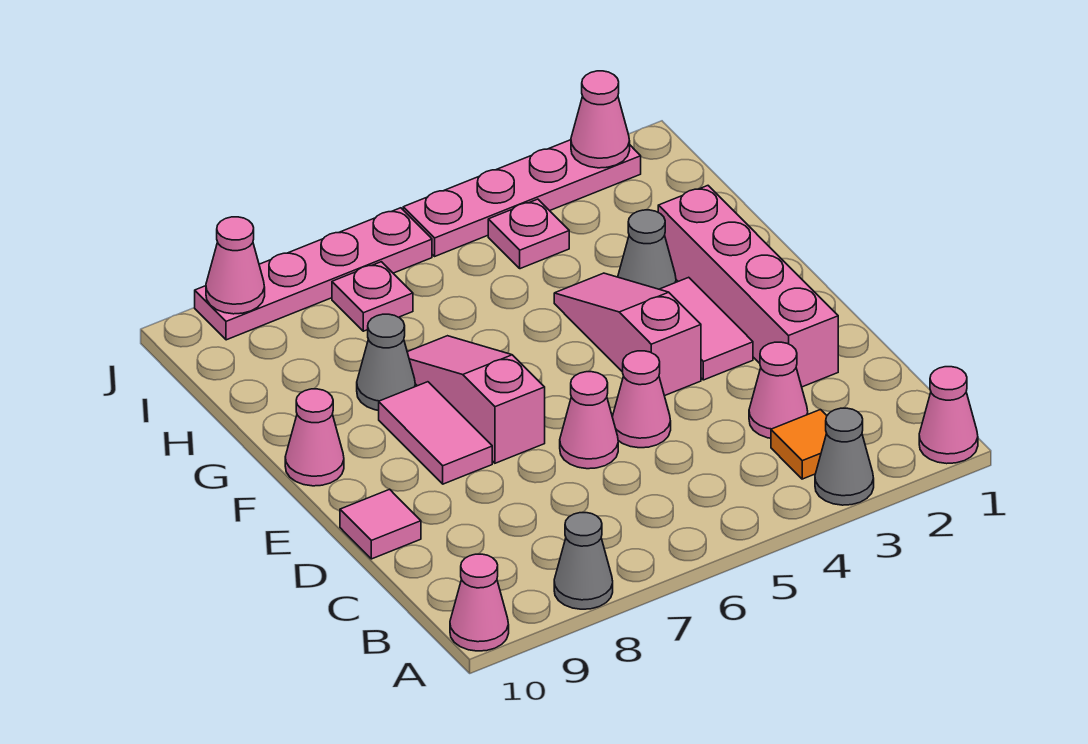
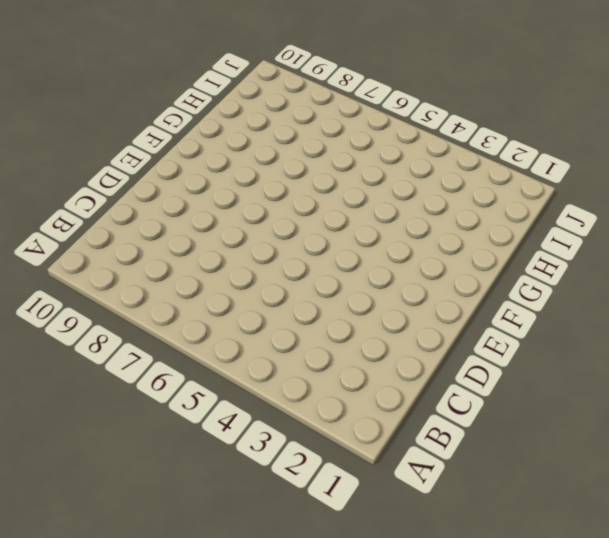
none -> pink cone A1 level 1
none -> grey cone A3 level 1
none -> grey cone A8 level 1

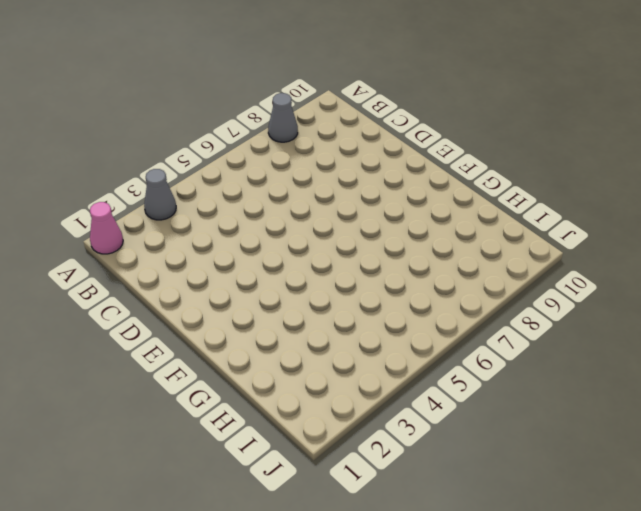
none -> pink cone A10 level 1
none -> orange tile B3 level 1
none -> pink cone C3 level 1

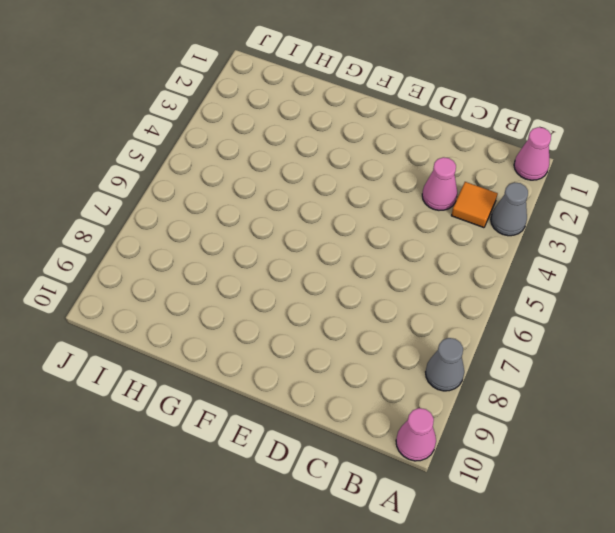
none -> pink brick D2:G2 level 1
none -> pink cone D5 level 1
none -> pink cone D6 level 1

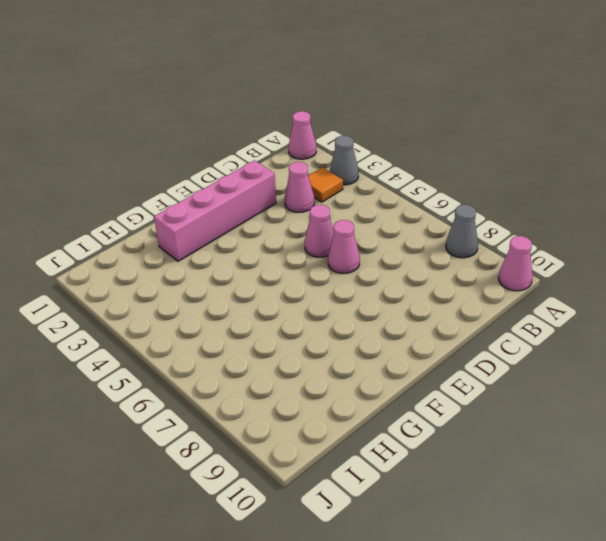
none -> pink tile D10 level 1
none -> pink tile E3:F3 level 1
none -> pink slope E4:G4 level 1 top E

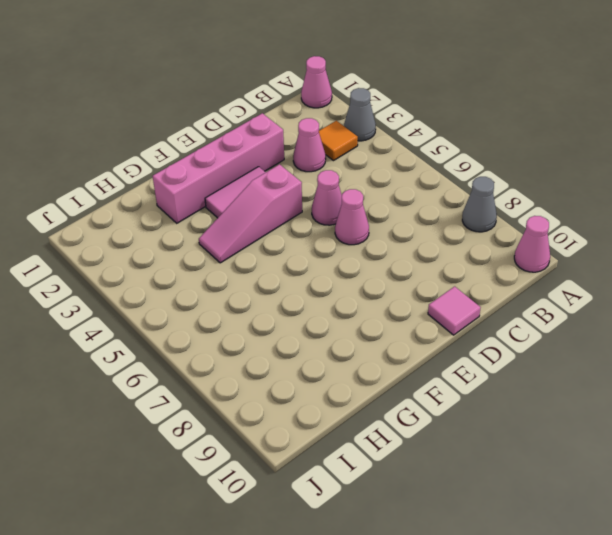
none -> pink slope E7:G7 level 1 top E
none -> pink tile E8:F8 level 1
none -> pink cone F10 level 1

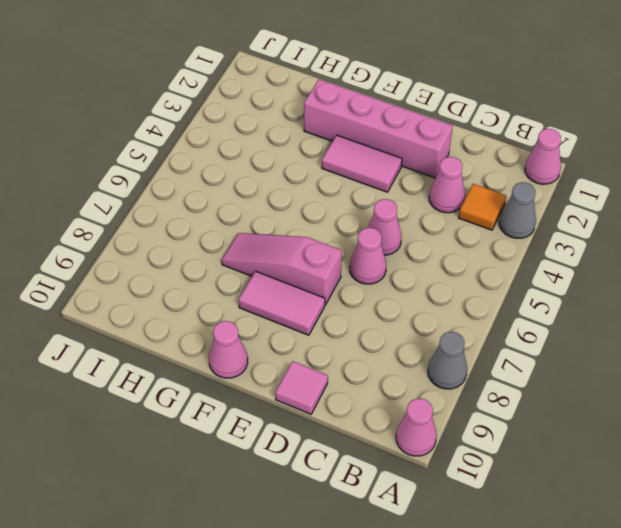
none -> pink slope E4:G4 level 1 top E
none -> grey cone G3 level 1
none -> grey cone G8 level 1

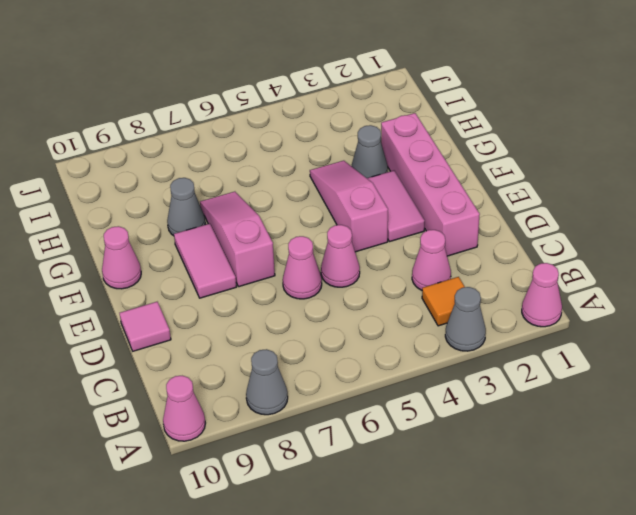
none -> pink plate I4 level 1
none -> pink plate I7 level 1
none -> pink plate J2:J5 level 1

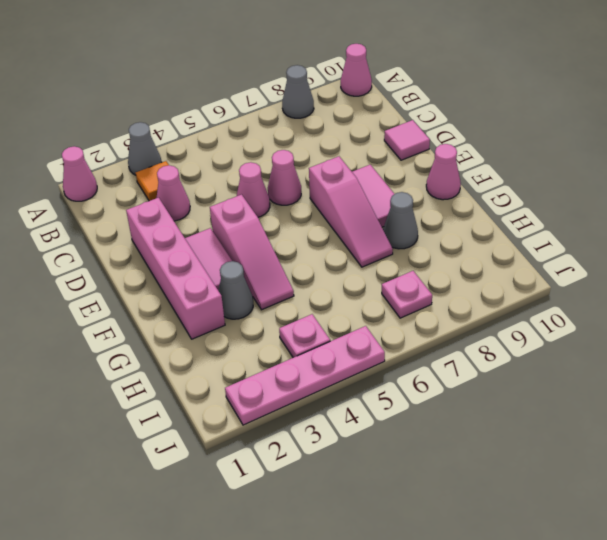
none -> pink plate J6:J9 level 1
none -> pink cone J2 level 2
none -> pink cone J9 level 2

